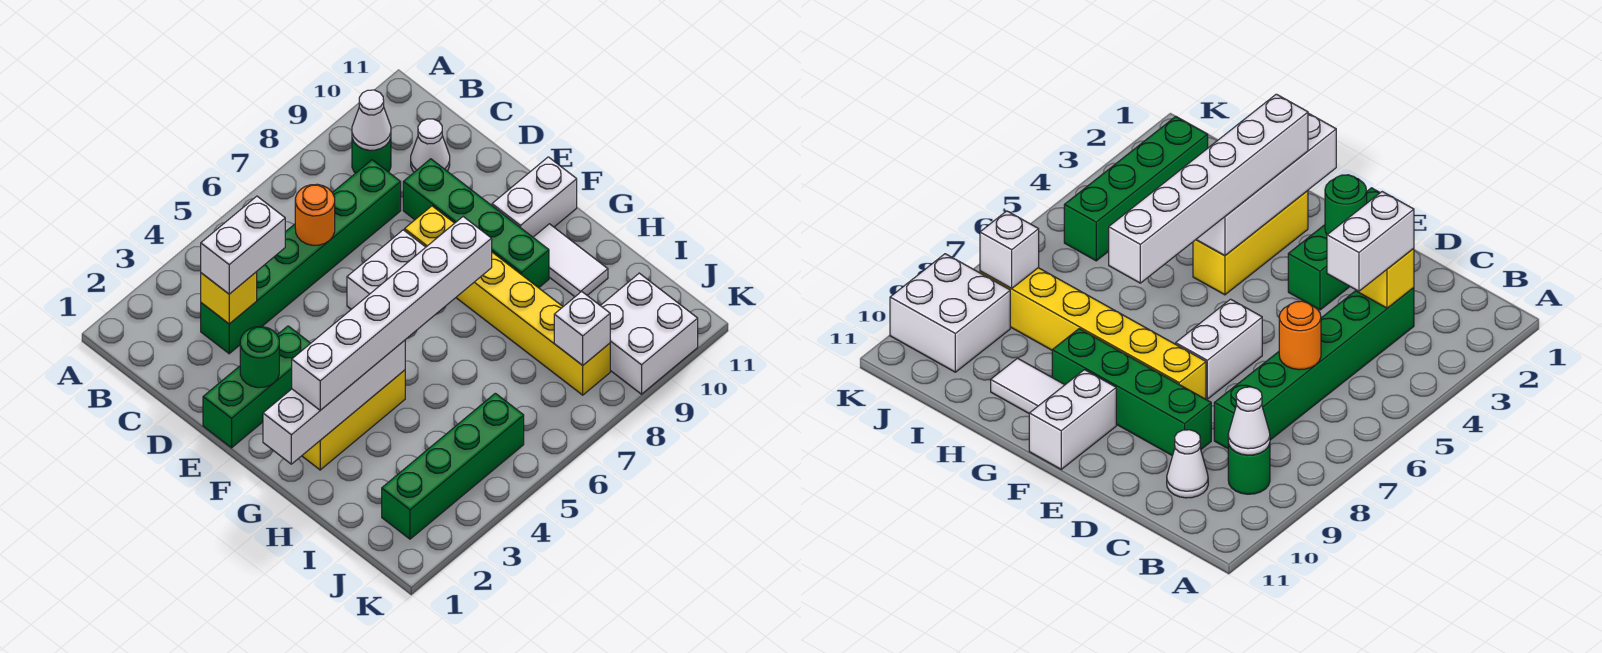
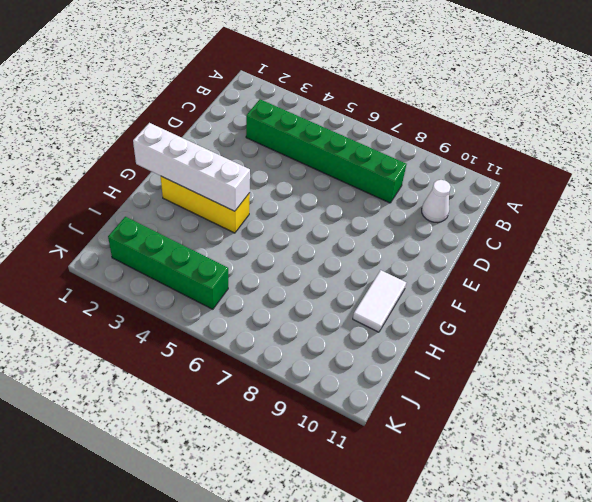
none -> green round brick B9 level 1
none -> green brick D9:G9 level 1
none -> green brick E1:E3 level 1

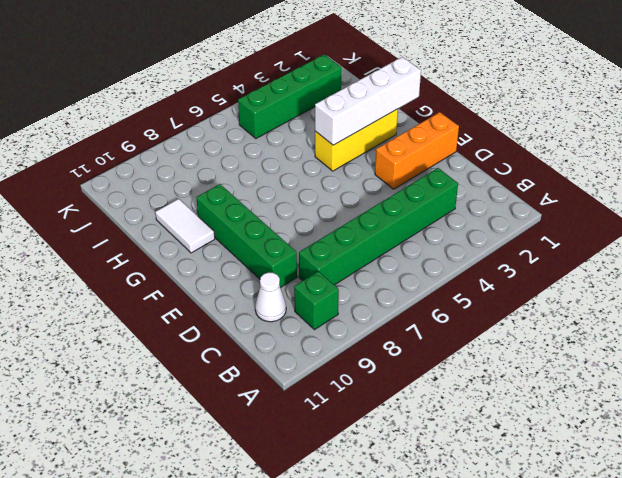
green brick B9 level 1 -> green round brick B9 level 1
orange brick E1:E3 level 1 -> green brick E1:E3 level 1
none -> white brick E6:E7 level 1
none -> yellow brick E8:J8 level 1
none -> white brick F10:F11 level 1

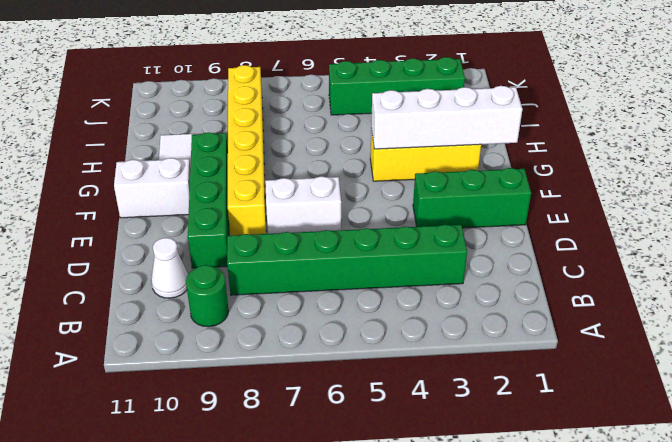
none -> white brick J9:K10 level 1
none -> white cone B9 level 2
none -> yellow brick C3 level 2

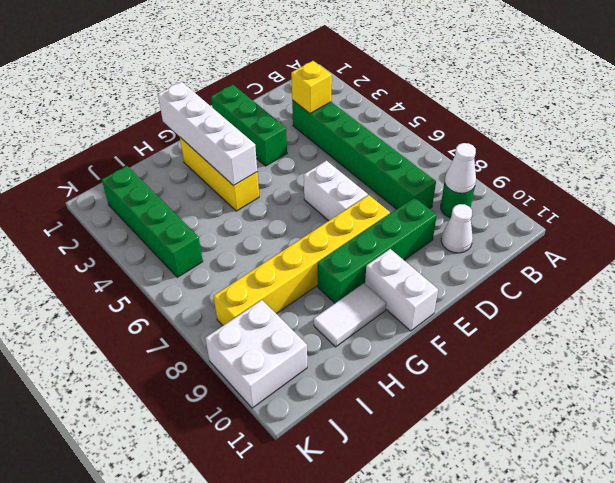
none -> orange round brick C6 level 2
none -> green round brick E2 level 2
none -> white brick J8 level 2

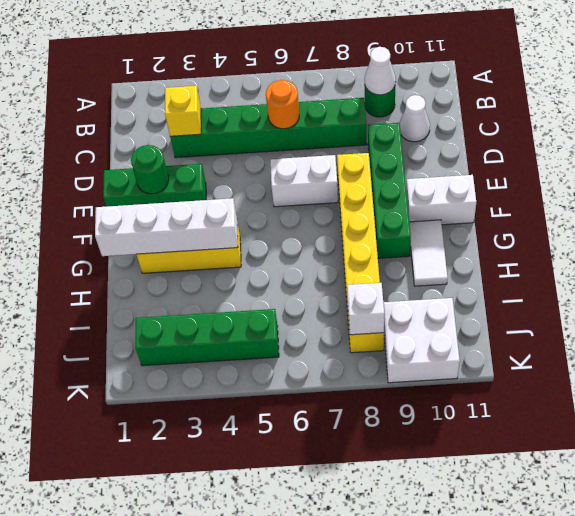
none -> white brick C3:C4 level 3
none -> white brick G2:G7 level 3

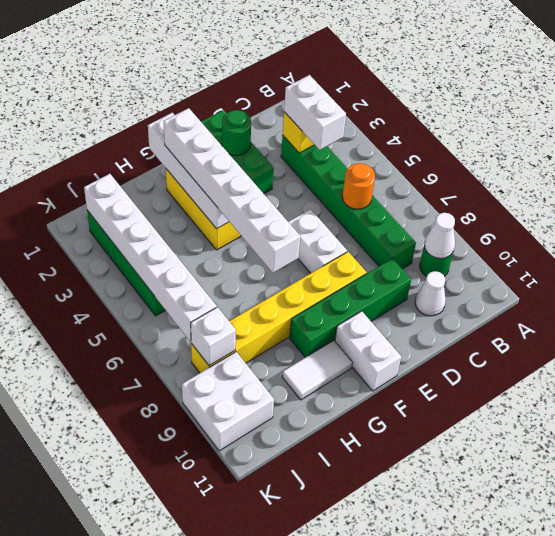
white brick J2:J7 level 2 -> none

